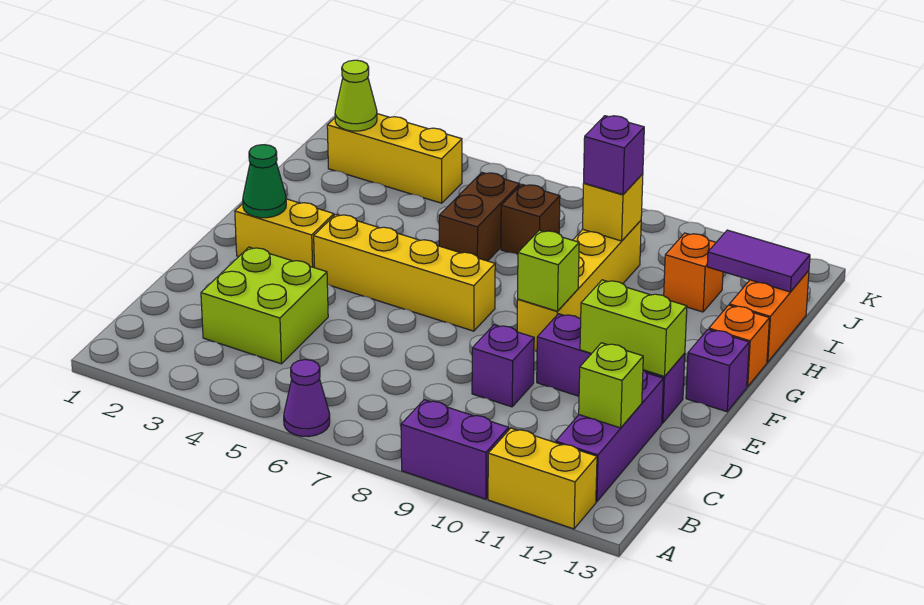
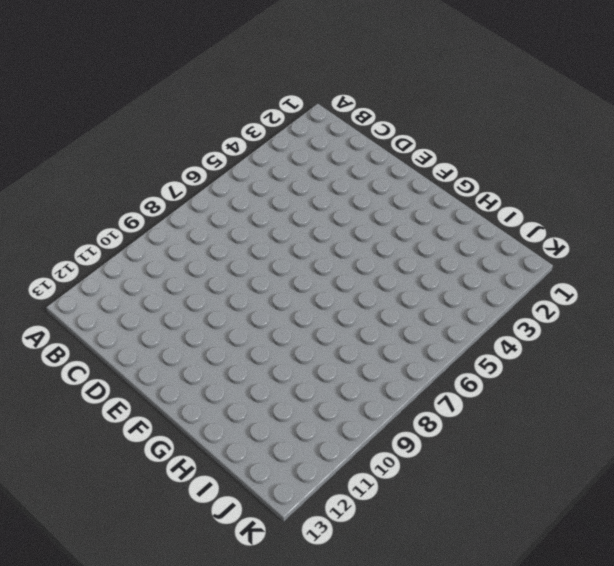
none -> purple cone A6 level 1
none -> purple brick A9:A10 level 1
none -> yellow brick A11:A12 level 1

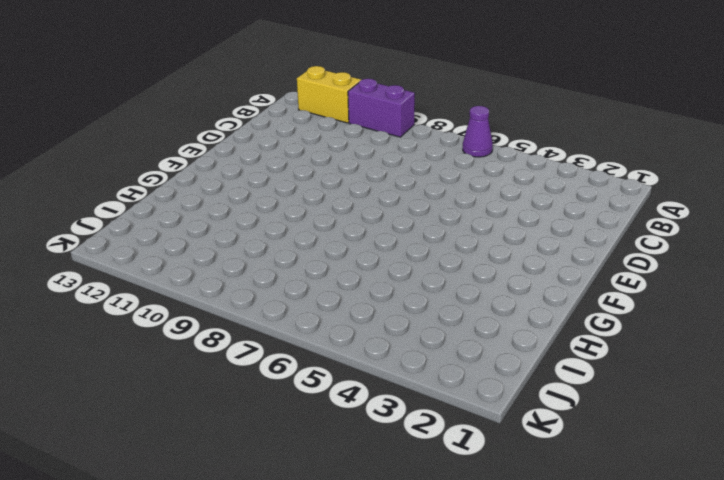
none -> purple brick B12:D12 level 1
none -> lime brick C3:D4 level 1
none -> purple brick D9 level 1

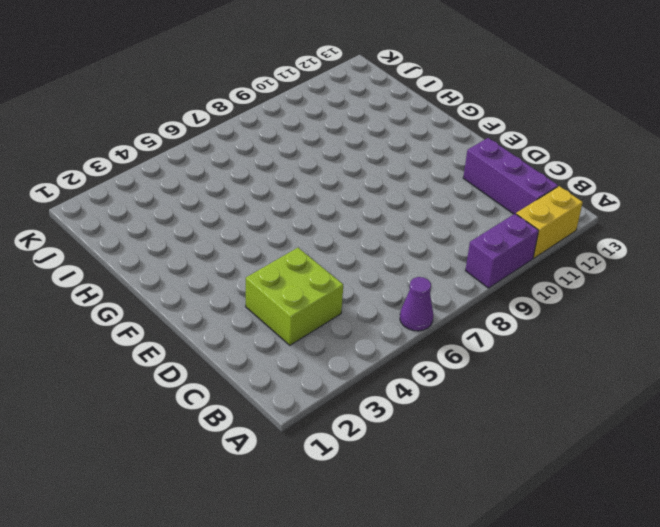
none -> purple brick D9 level 1
none -> purple brick E10:E12 level 1
none -> yellow brick F2:F3 level 1

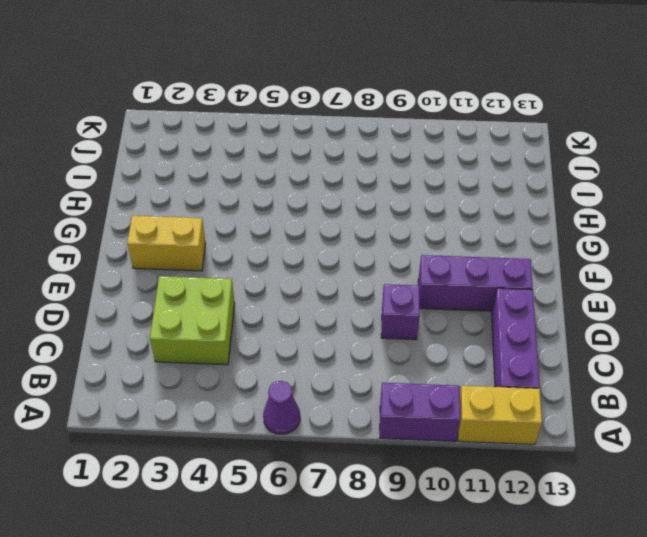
none -> yellow brick F4:F7 level 1
none -> yellow brick F9:I9 level 1
none -> purple brick F13 level 1

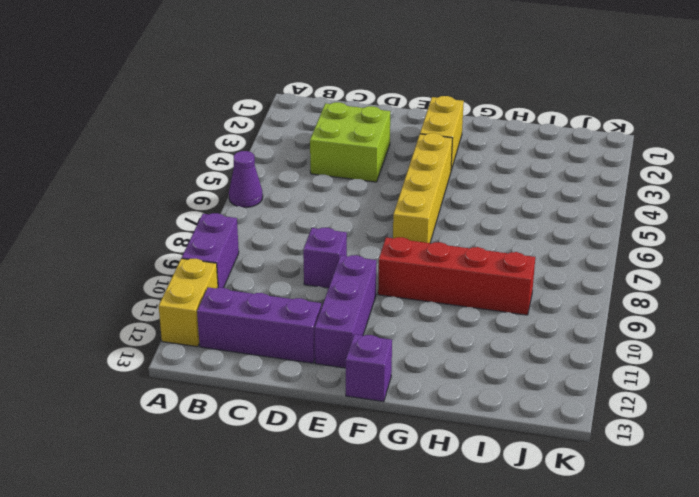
red brick F9:I9 level 1 -> yellow brick F9:I9 level 1
none -> orange brick G13 level 1
none -> brown brick H6:I6 level 1
none -> orange brick H13:I13 level 1

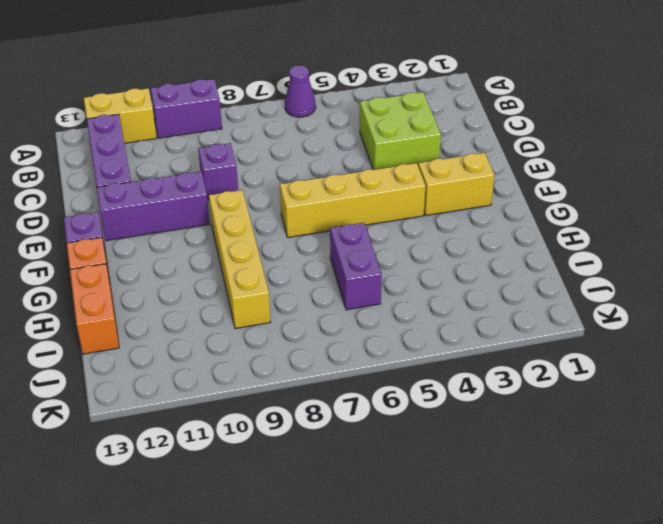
purple brick H6:I6 level 1 -> brown brick H6:I6 level 1
none -> brown brick I7 level 1
none -> orange brick I11 level 1
none -> yellow brick J2:J4 level 1

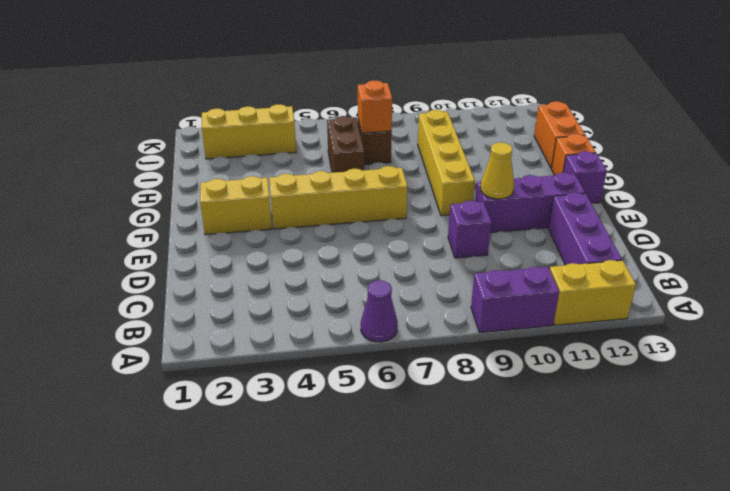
yellow cone E10 level 2 -> none
orange brick I7 level 2 -> orange brick I11 level 1
none -> lime brick C3:D4 level 1
none -> lime brick C12 level 2
none -> lime brick E11:E12 level 2

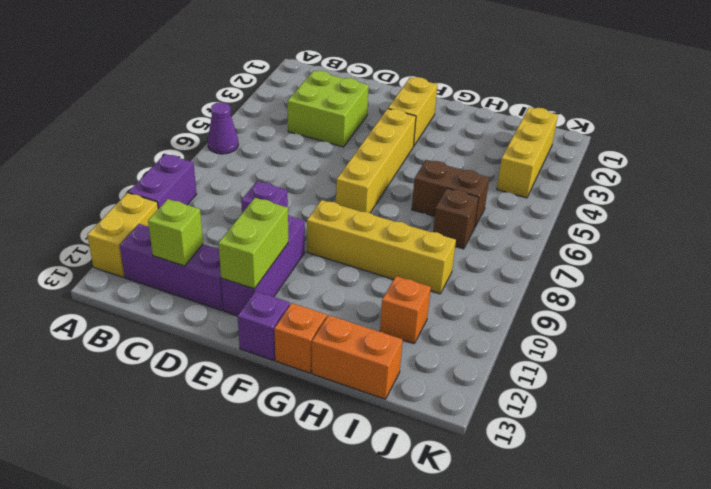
none -> green cone F2 level 2
none -> lime brick F9 level 2
none -> yellow brick I9 level 2

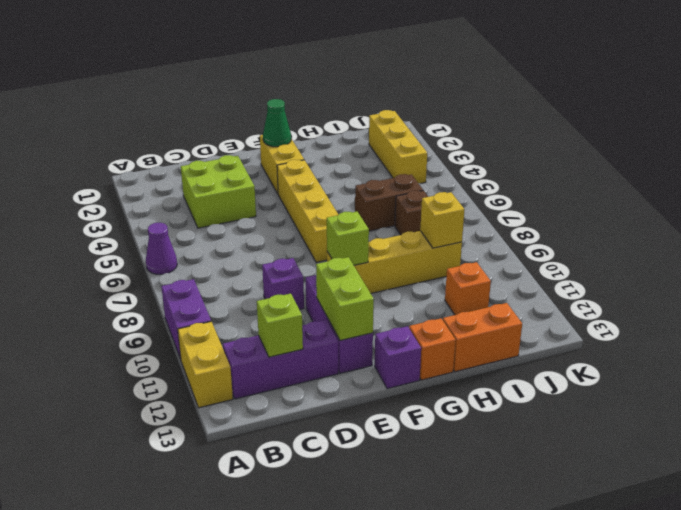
none -> purple tile I12:I13 level 2
none -> lime cone J2 level 2
none -> purple brick I9 level 3

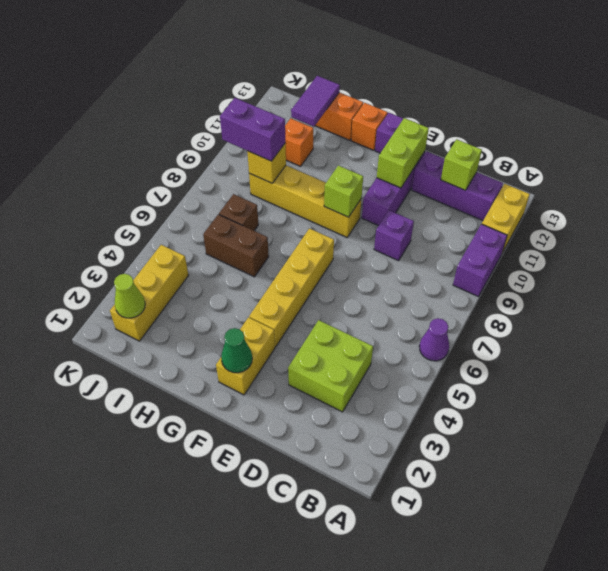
purple brick I9:J9 level 3 -> purple brick I9 level 3

